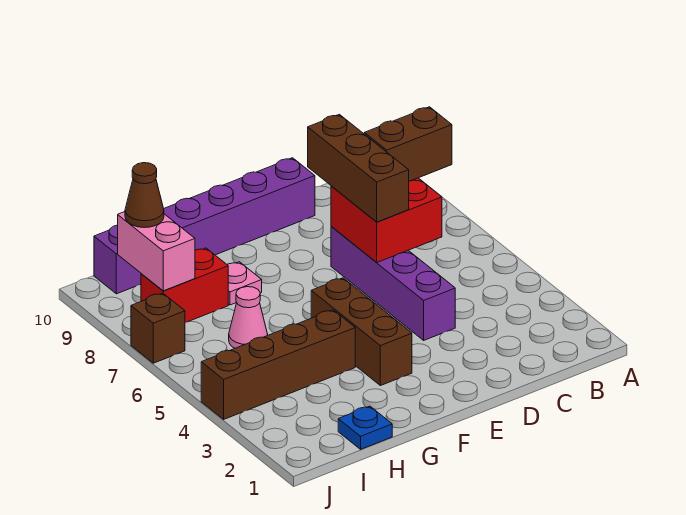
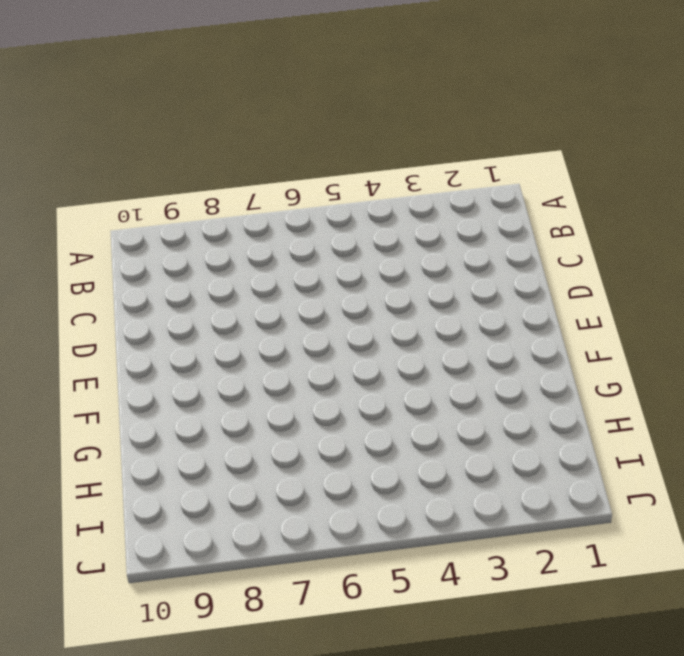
none -> purple brick D4:D7 level 1
none -> purple brick D10:I10 level 1
none -> brown brick F3:F5 level 1

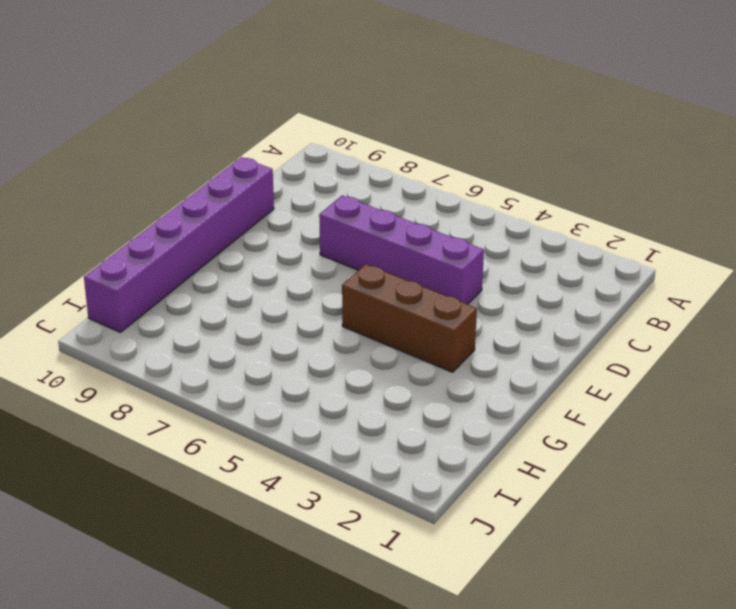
none -> brown brick G4:J4 level 1
none -> pink plate G8 level 1
none -> blue plate H1 level 1

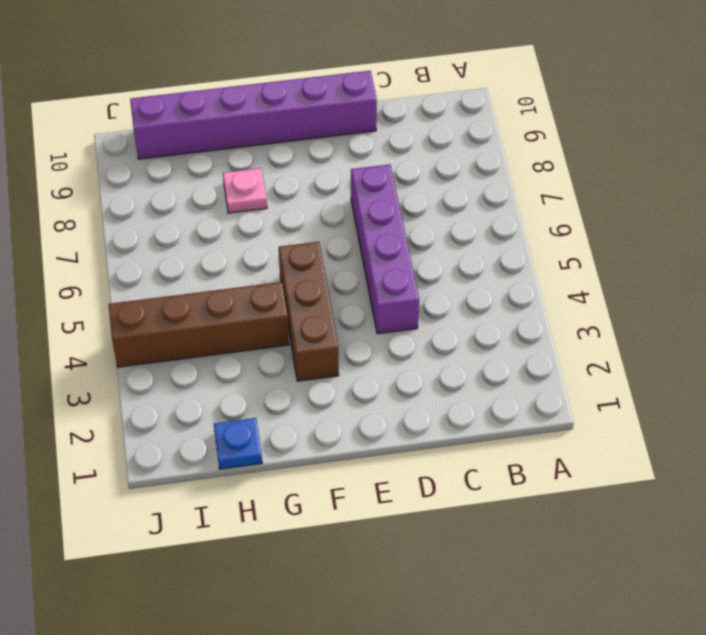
none -> pink cone H6 level 1
none -> red brick H8:I8 level 1
none -> brown brick J7 level 1

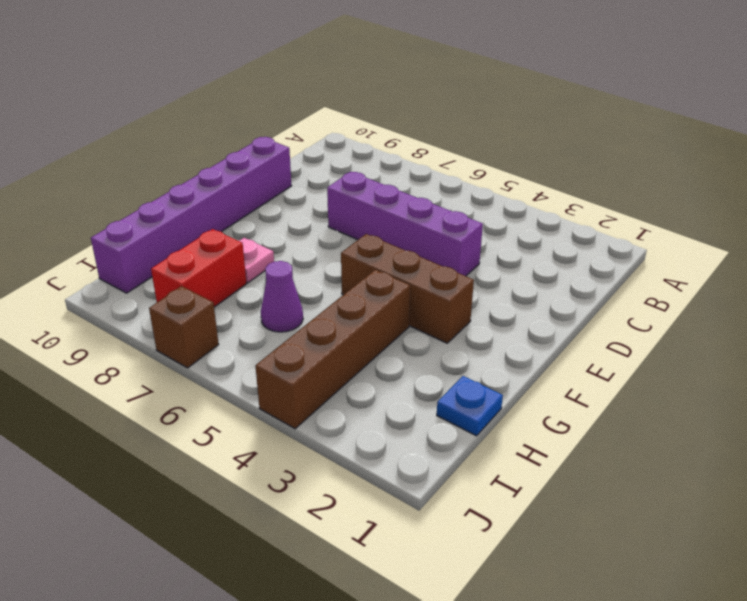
purple cone H6 level 1 -> pink cone H6 level 1
none -> red brick C6:D7 level 2
none -> pink brick I8:I9 level 2
none -> brown brick B7:C7 level 3

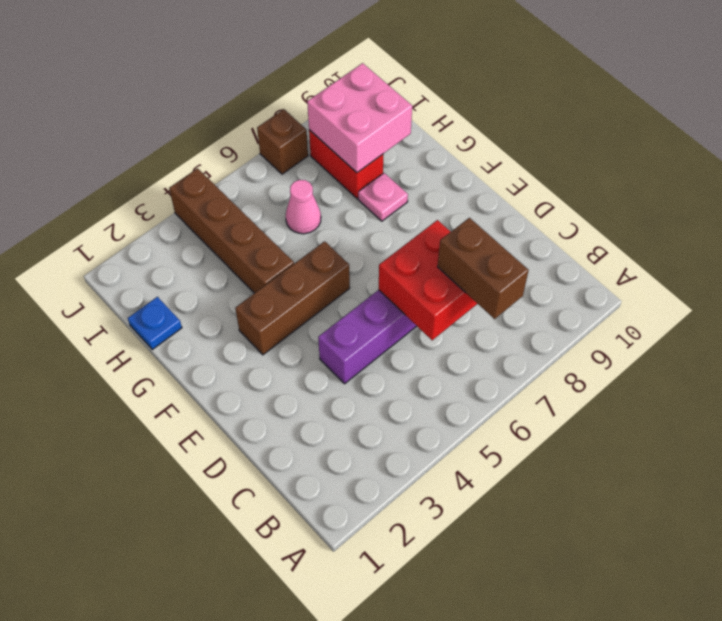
pink brick H8:I9 level 2 -> pink brick I8:I9 level 2
none -> purple brick D10:I10 level 1
none -> brown brick D6:D8 level 3
none -> brown cone I9 level 3

